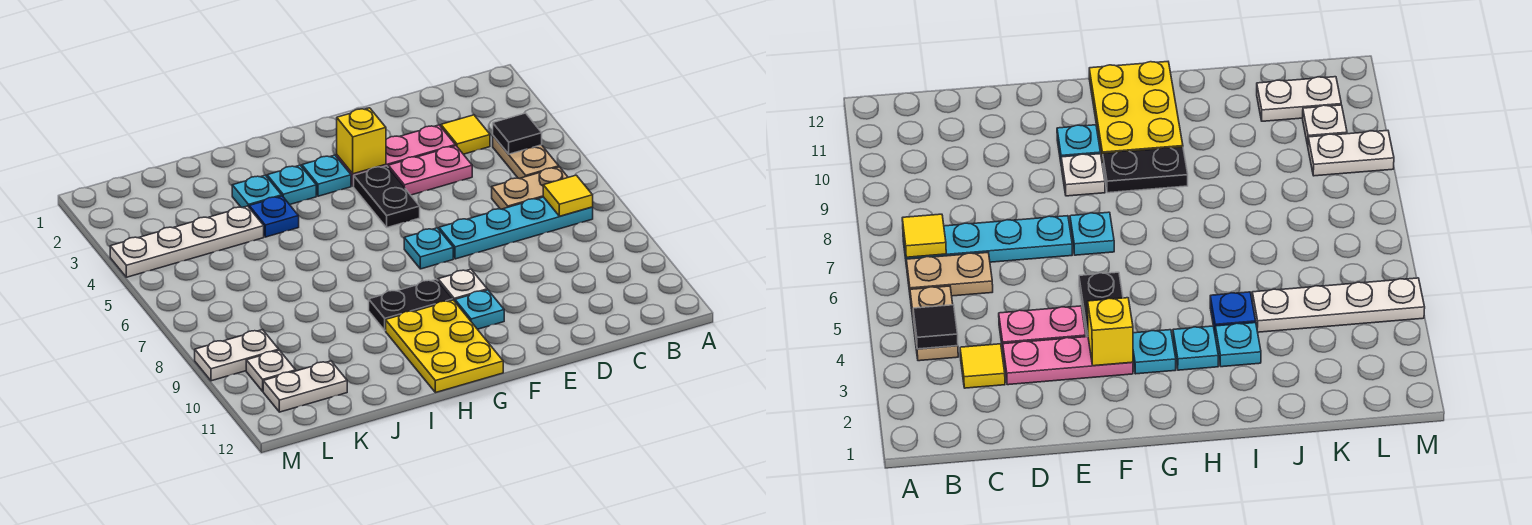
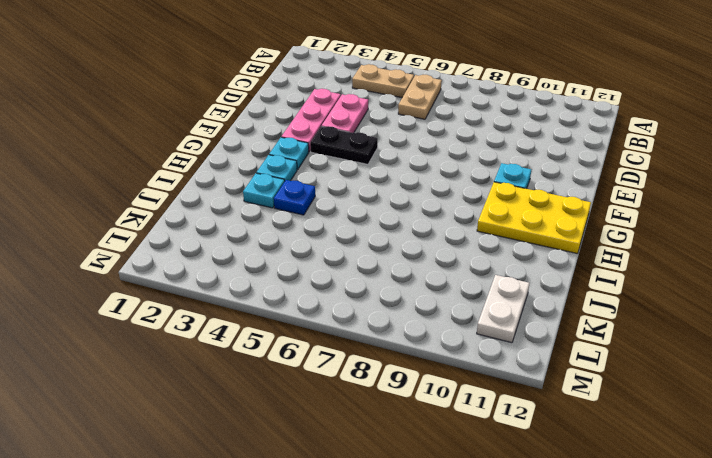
none -> cyan plate B7:E7 level 1
none -> yellow tile C3 level 1
none -> cyan plate F7 level 1

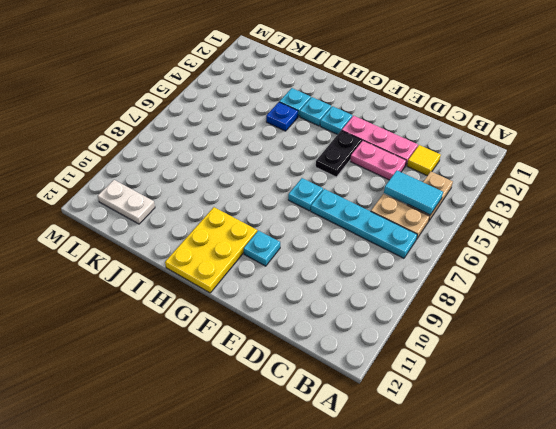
cyan tile B5:C5 level 2 -> none
none -> white plate F9 level 1
none -> black plate G9:H9 level 1
none -> white plate J4:M4 level 1

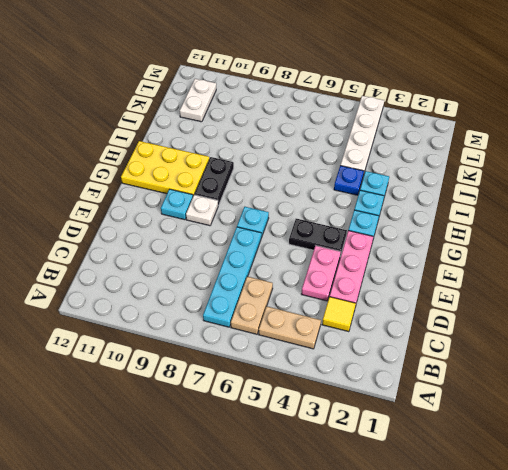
none -> white plate L9:M9 level 1
none -> white plate L10 level 1
none -> black tile B4 level 2

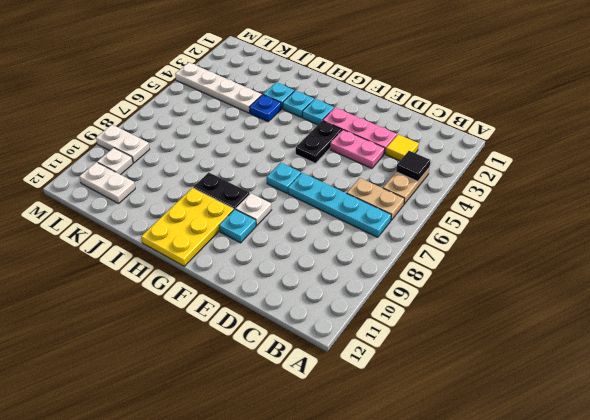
none -> yellow tile B7 level 2
none -> yellow brick F3 level 2

